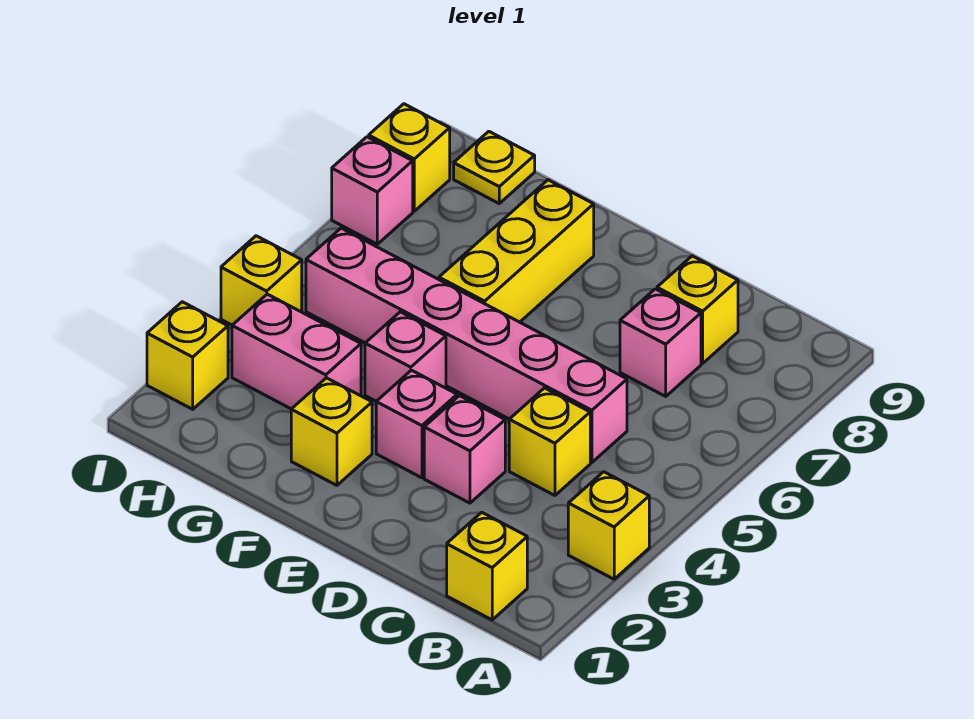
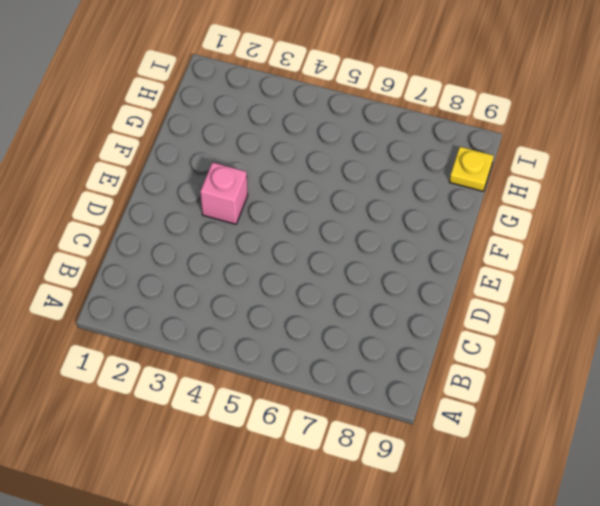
none -> yellow brick A3 level 1
none -> yellow brick B1 level 1
none -> yellow brick C4 level 1

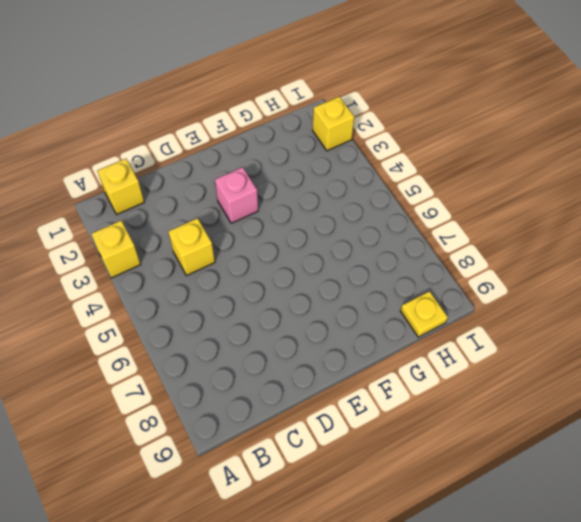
none -> pink brick C5:H5 level 1
none -> pink brick C7 level 1
none -> yellow brick C8 level 1

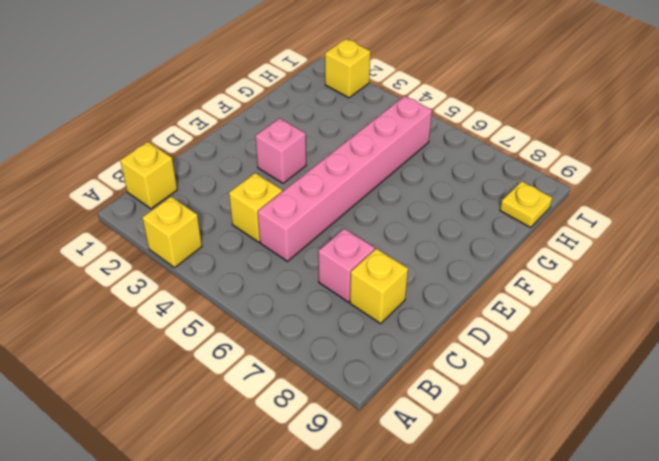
none -> pink brick D3 level 1
none -> yellow brick F2 level 1
none -> pink brick F4 level 1

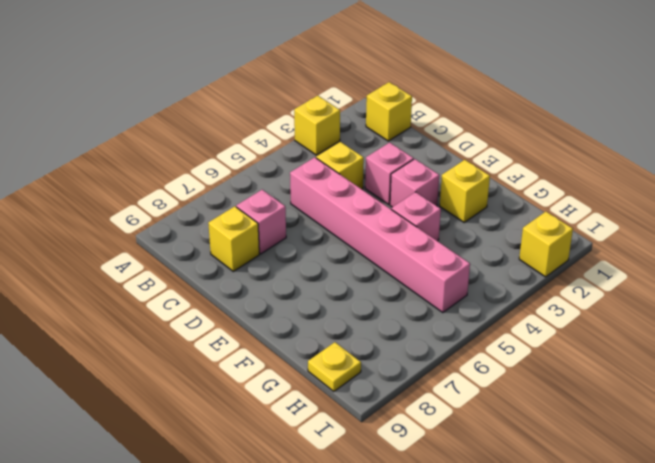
none -> yellow brick F6:F8 level 1
none -> pink brick G3:H3 level 1
none -> yellow brick I4 level 1

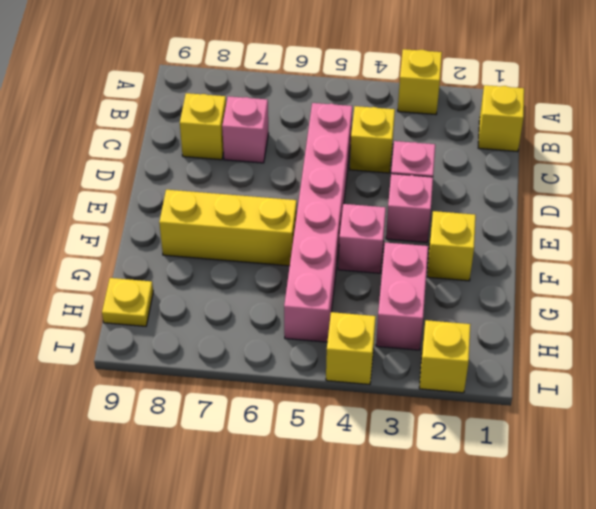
none -> pink brick I7 level 1
none -> yellow brick I8 level 1

